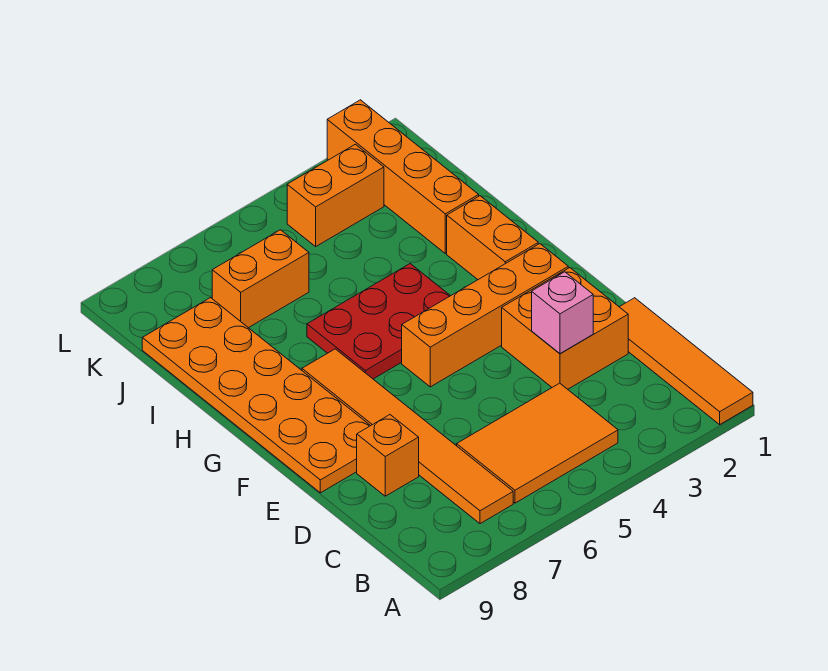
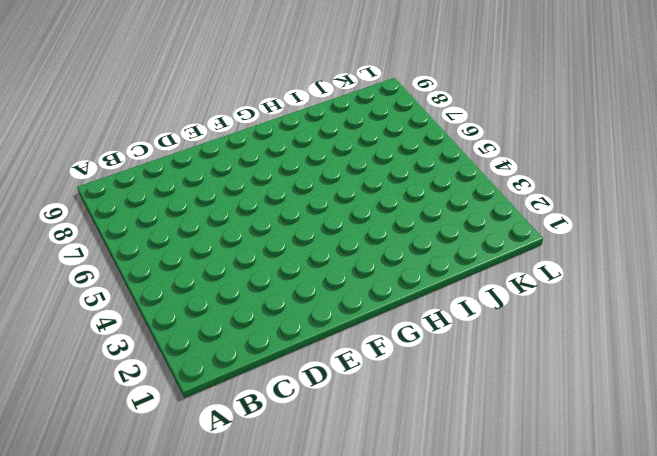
none -> orange tile A1:D1 level 1
none -> orange tile B4:C6 level 1
none -> orange tile B7:G7 level 1

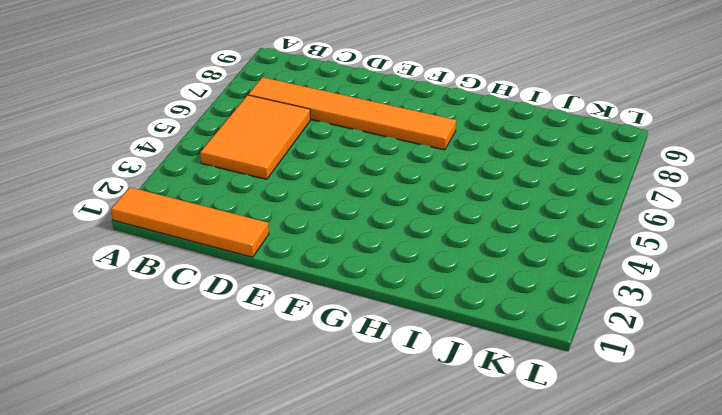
none -> orange brick D2:E3 level 1
none -> orange brick D8 level 1
none -> orange plate E8:J9 level 1

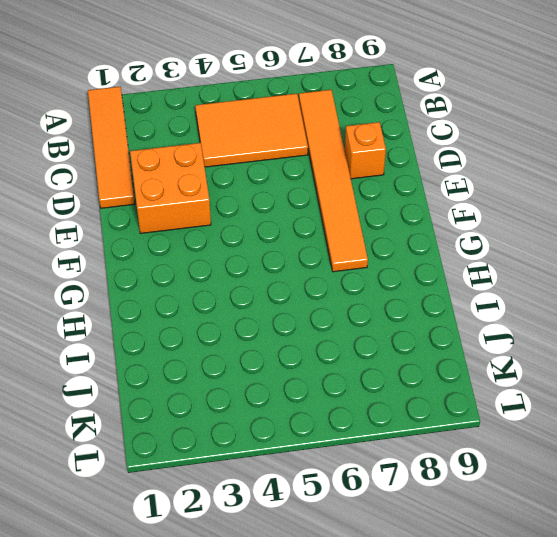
none -> orange plate E8:J9 level 1
none -> orange brick F2:F5 level 1
none -> orange brick G2:H2 level 1

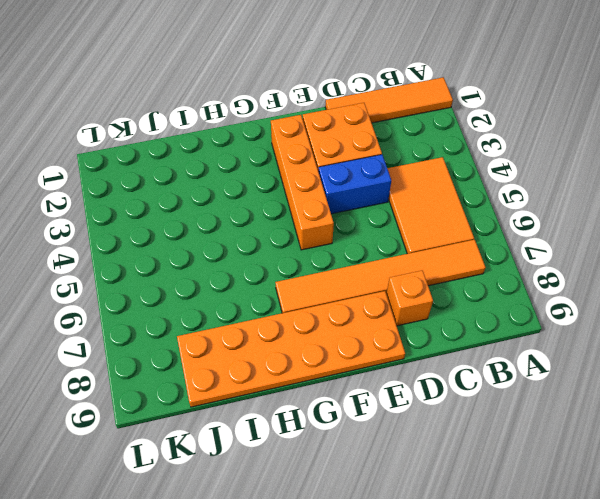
blue brick D4:E4 level 1 -> none
none -> orange brick G2:H2 level 1
none -> red plate G4:H6 level 1
none -> orange brick I2:L2 level 1

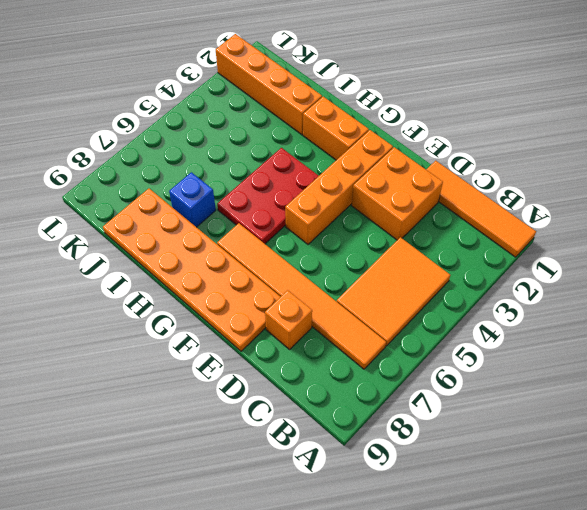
blue brick I7 level 1 -> none
none -> orange brick J6:J7 level 1
none -> orange brick K3:K4 level 1
none -> pink brick D3 level 2

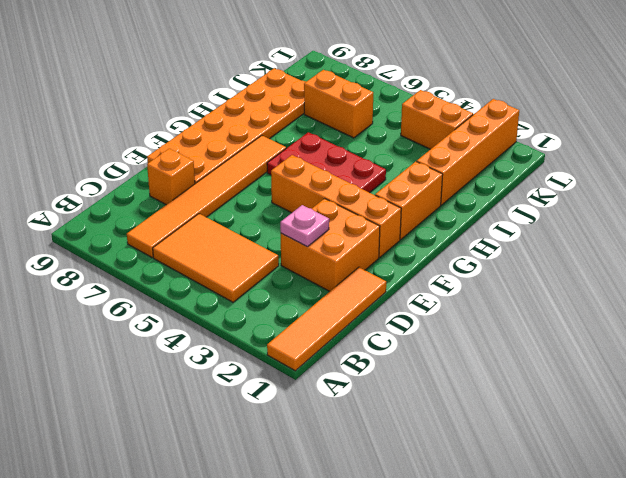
pink plate D3 level 2 -> pink brick D3 level 2

